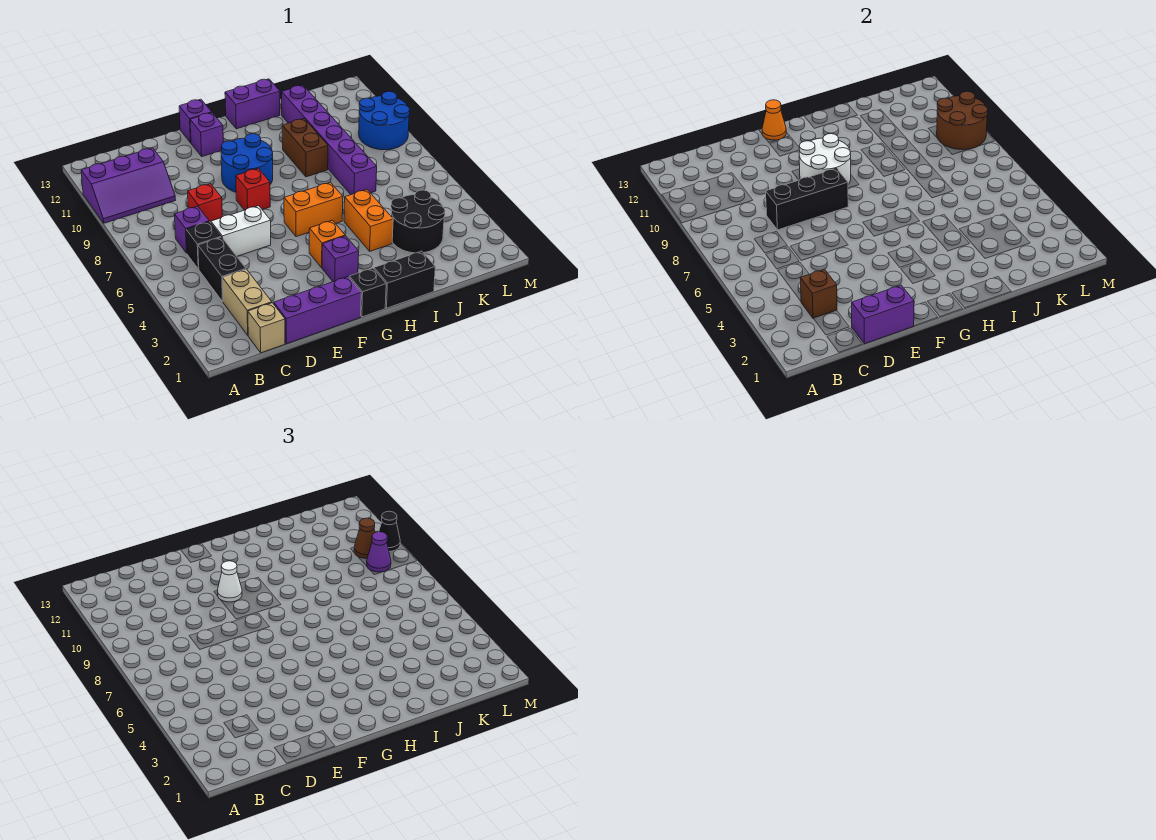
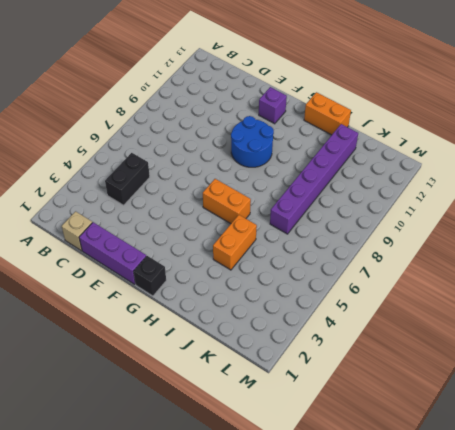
orange brick H13:I13 level 1 -> purple brick H13:I13 level 1
none -> purple slope A10:C11 level 1 top 11
none -> tan brick C2:C3 level 1
none -> black brick C6 level 1
none -> purple brick C7 level 1

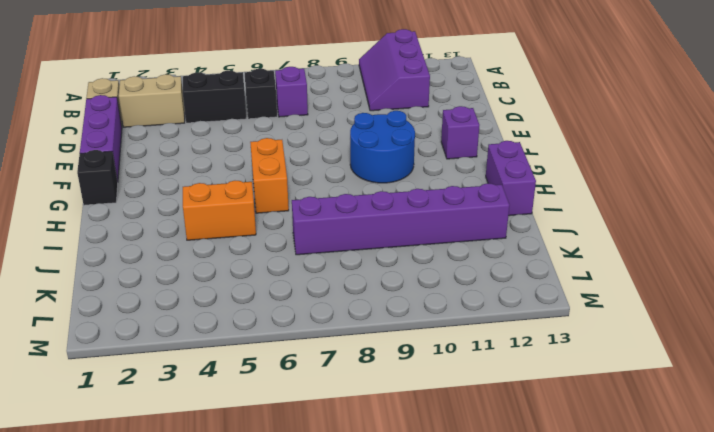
none -> white brick D6:E6 level 1
none -> red brick D8 level 1
none -> red brick F8 level 1
none -> purple brick F13 level 1

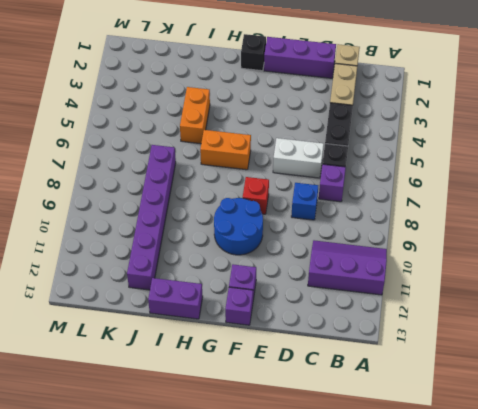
blue brick D8 level 1 -> red brick D8 level 1
none -> purple brick G3 level 1
none -> orange brick G4 level 1
none -> black brick H1:I1 level 1
none -> brown brick I9:I10 level 1

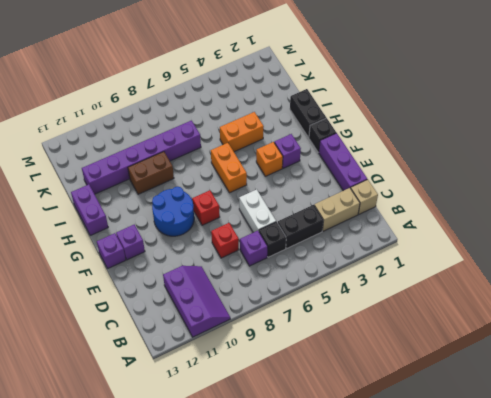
none -> black round brick J3:K4 level 1
none -> blue round brick L9:M10 level 1
none -> brown brick C3 level 2
none -> purple brick D1:E1 level 2

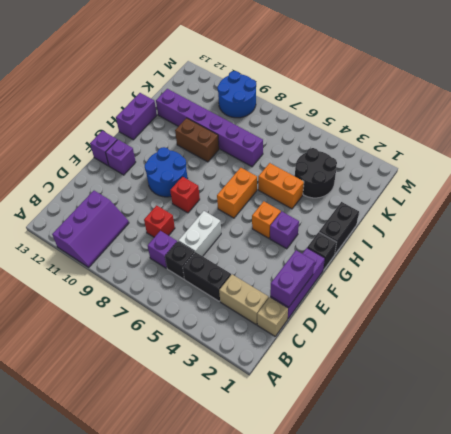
none -> brown brick C3 level 2
none -> black brick D8:F8 level 2
none -> white round brick F9:G10 level 2
none -> orange cone F13 level 2

